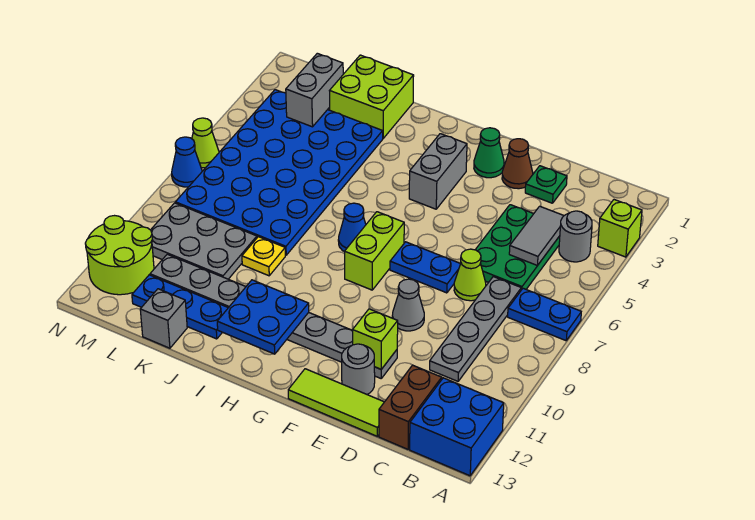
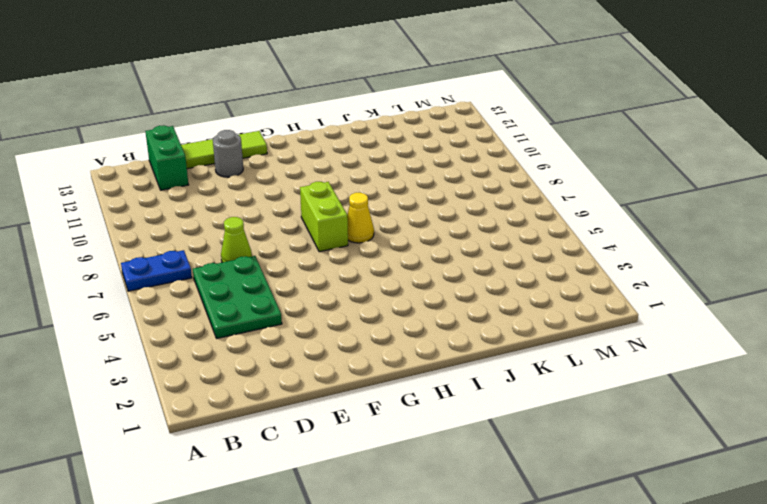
green brick C12:C13 level 1 -> brown brick C12:C13 level 1
yellow cone H7 level 1 -> blue cone H7 level 1
none -> lime brick A3 level 1
none -> blue brick A12:B13 level 1
none -> grey round brick B4 level 1
none -> grey plate C7:C10 level 1

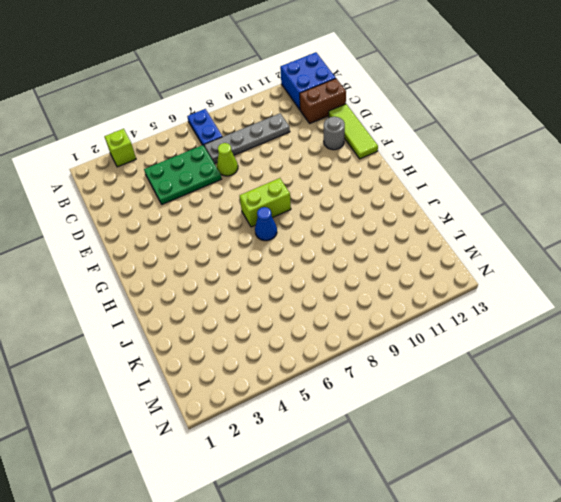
none -> grey round brick B4 level 1
none -> green plate D2 level 1
none -> brown cone E2 level 1
none -> blue plate E7:F7 level 1

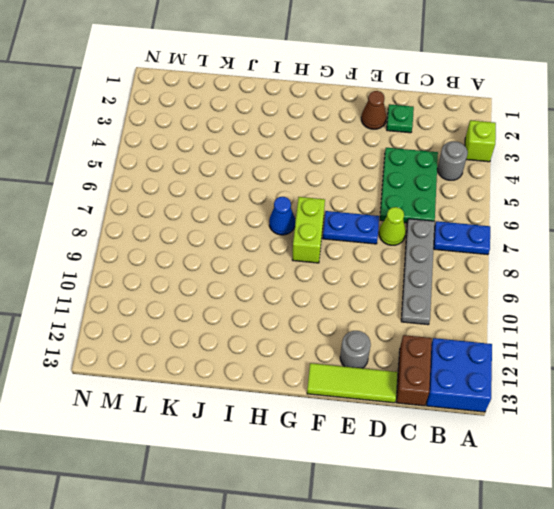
none -> grey cone E9 level 1
none -> grey plate E11:L11 level 1
none -> green cone F2 level 1
none -> grey brick G3:G4 level 1

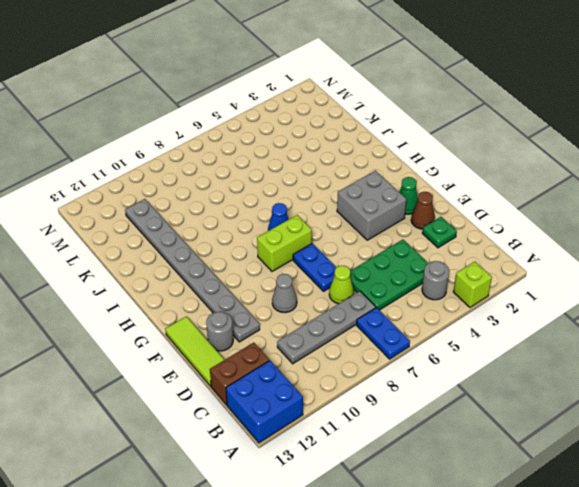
grey brick F3:G4 level 1 -> grey brick G3:G4 level 1
none -> lime brick J1:K2 level 1
none -> blue plate J3:M8 level 1
none -> yellow plate J9 level 1
none -> blue plate J12:L12 level 1

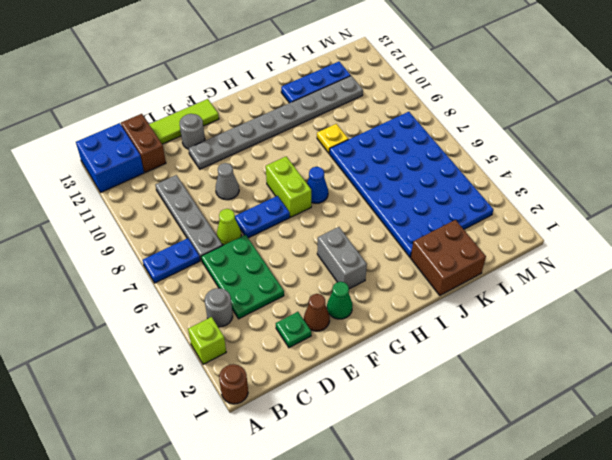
brown round brick A1 level 1 -> none
brown brick J1:K2 level 1 -> lime brick J1:K2 level 1
none -> grey plate K9:M10 level 1
none -> grey brick K13 level 1
none -> lime round brick M11:N12 level 1
none -> lime cone N6 level 1

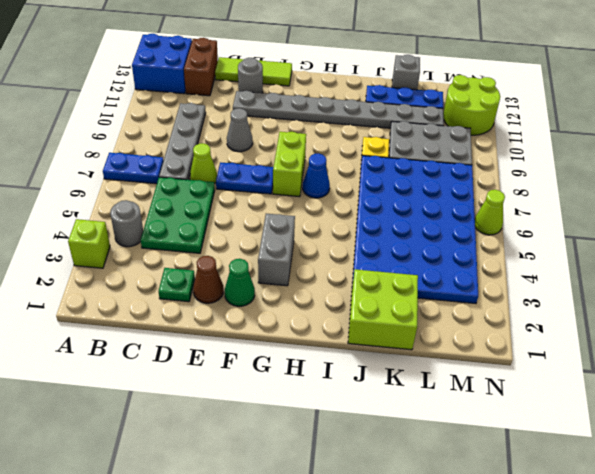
none -> blue cone N7 level 1
none -> grey tile C4:C5 level 2
none -> lime brick E11 level 2
none -> blue plate H11:I12 level 2

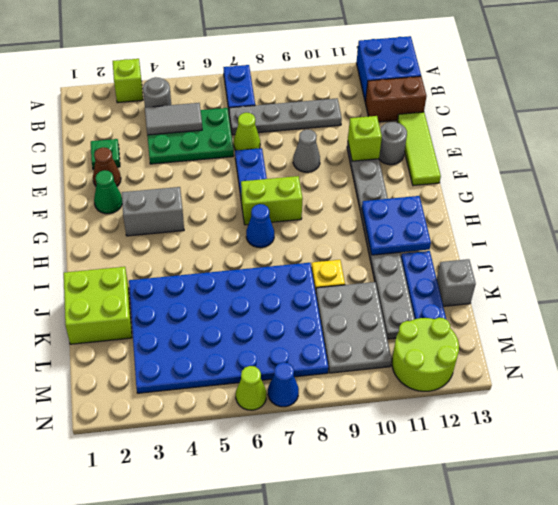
none -> grey brick L2:L3 level 2

